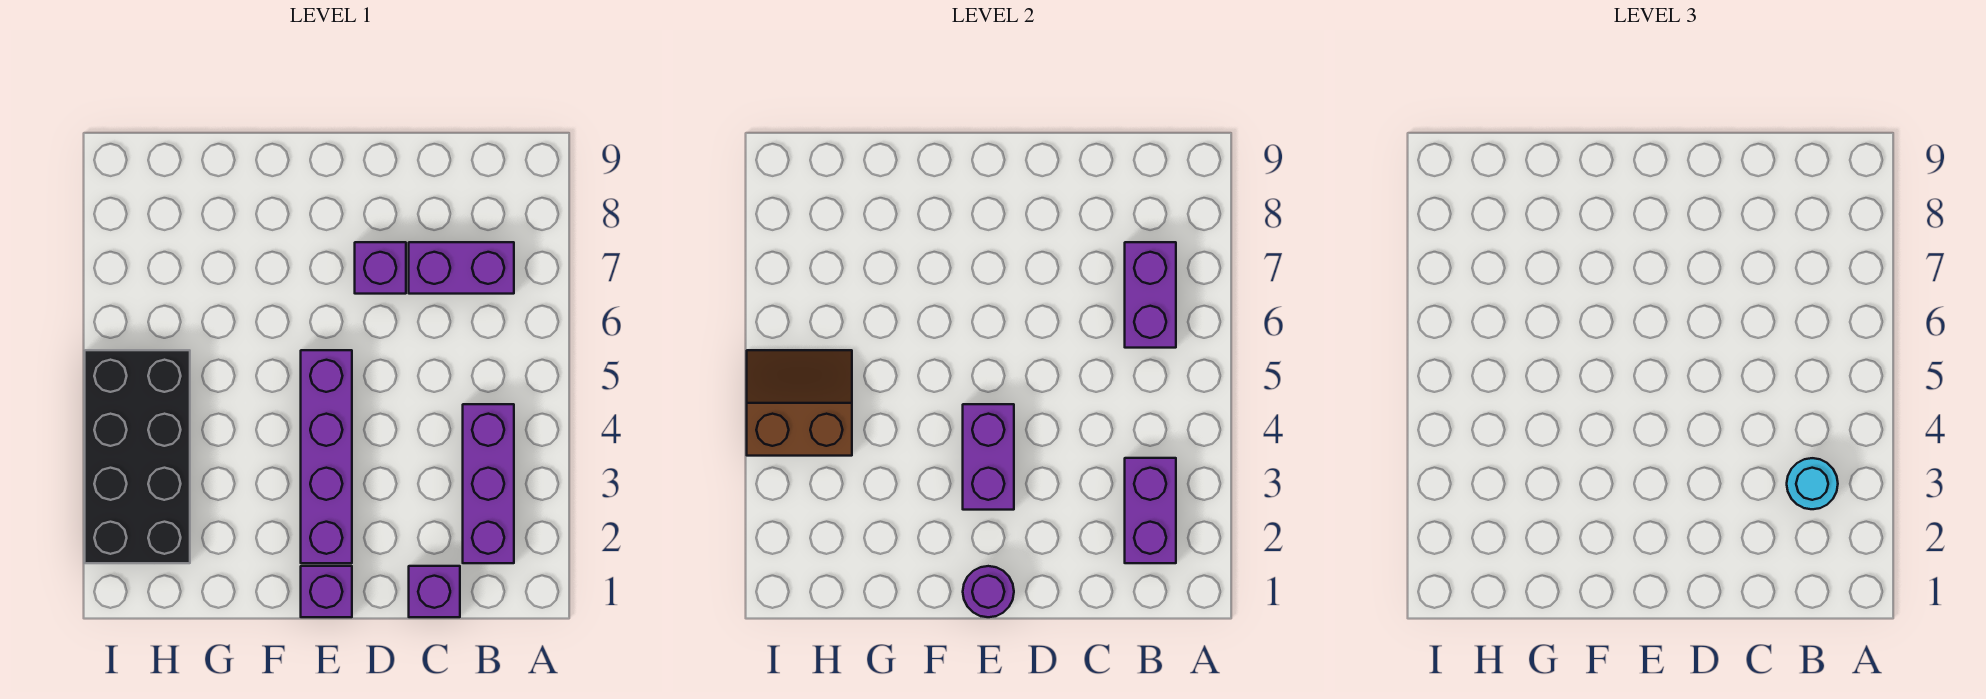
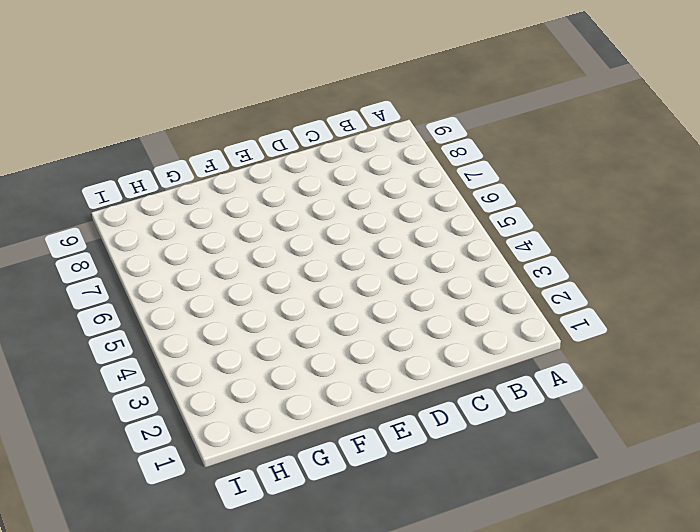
none -> purple brick B2:B4 level 1
none -> purple brick B7:C7 level 1
none -> purple brick C1 level 1

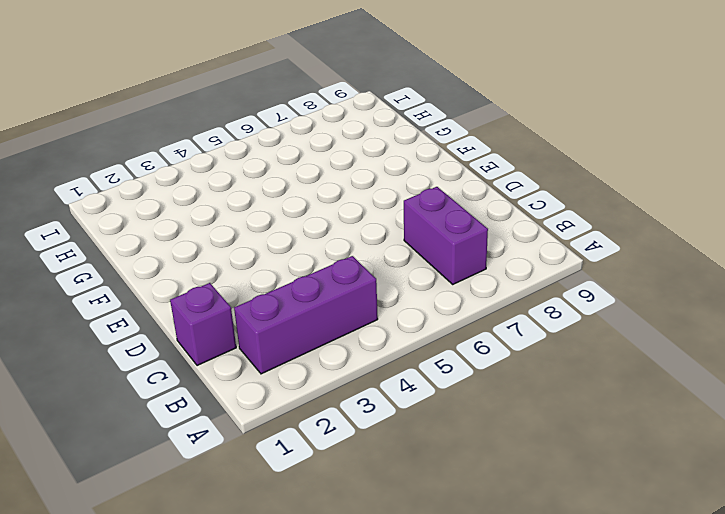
none -> purple brick D7 level 1
none -> purple brick E1 level 1
none -> purple brick E2:E5 level 1

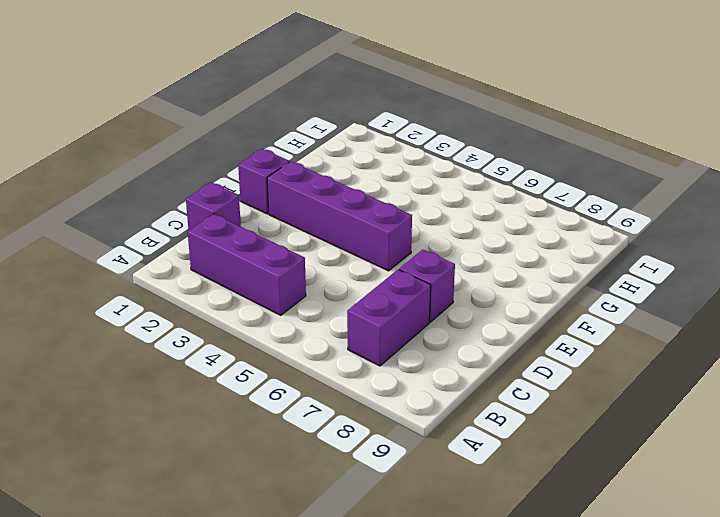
none -> black brick H2:I5 level 1
none -> purple brick B2:B3 level 2
none -> purple brick B6:B7 level 2

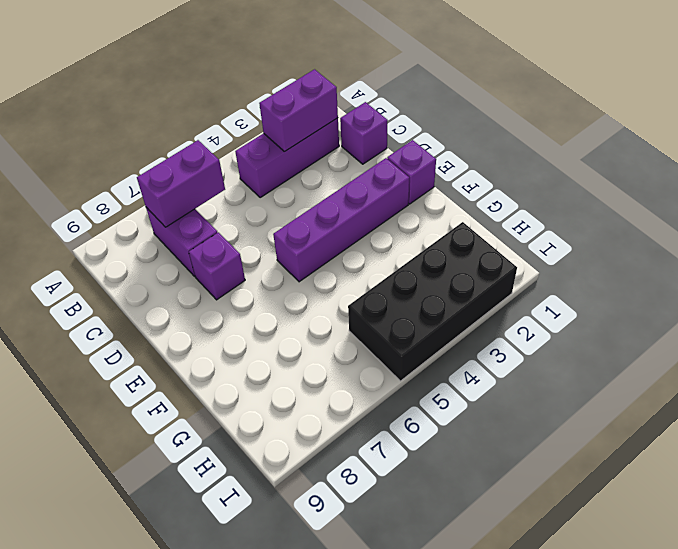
none -> purple round brick E1 level 2
none -> purple brick E3:E4 level 2
none -> brown slope H4:I5 level 2 top 4

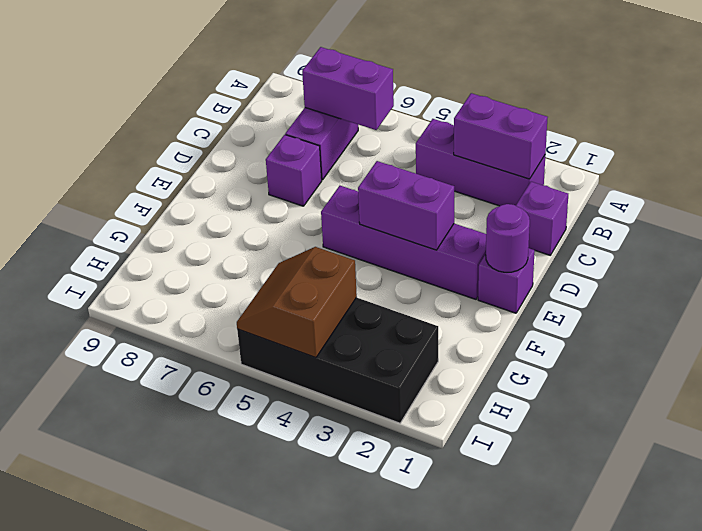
none -> cyan round brick B3 level 3

